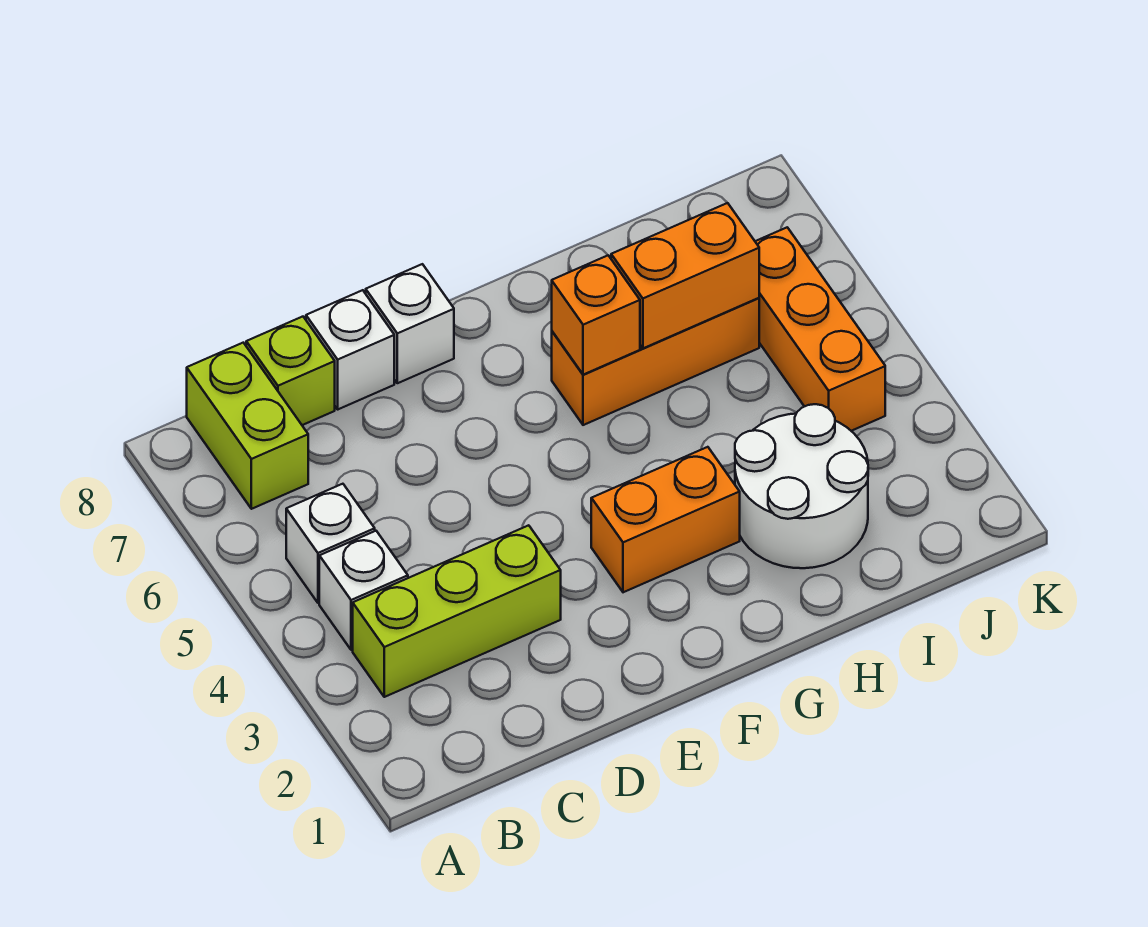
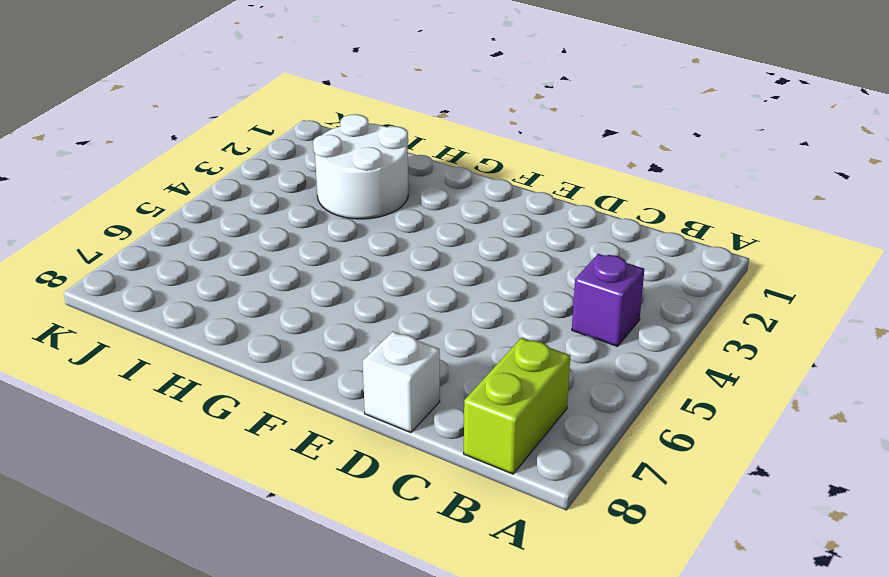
purple brick B4 level 1 -> white brick B4 level 1
none -> lime brick B3:D3 level 1
none -> white brick B5 level 1
none -> lime brick C8 level 1

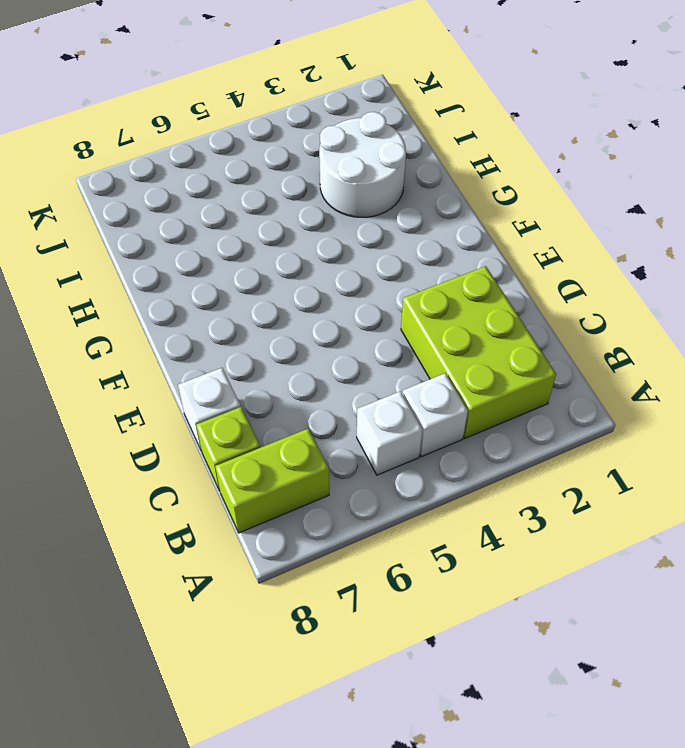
lime brick B2:D3 level 1 -> lime brick B3:D3 level 1
none -> white brick E8 level 1
none -> orange brick F3:G3 level 1
none -> orange brick G6:I6 level 1

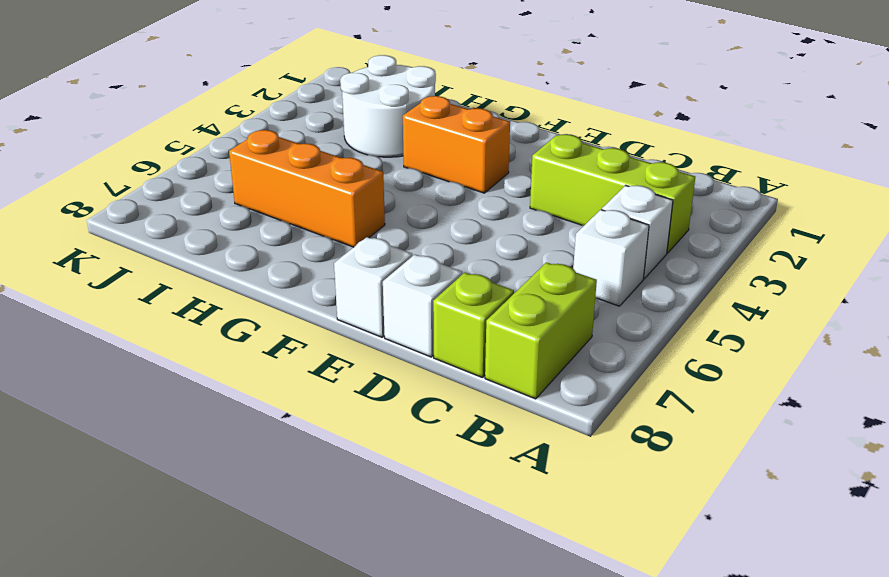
none -> orange brick J4:J6 level 1
none -> orange brick G6 level 2
none -> orange brick H6:I6 level 2

